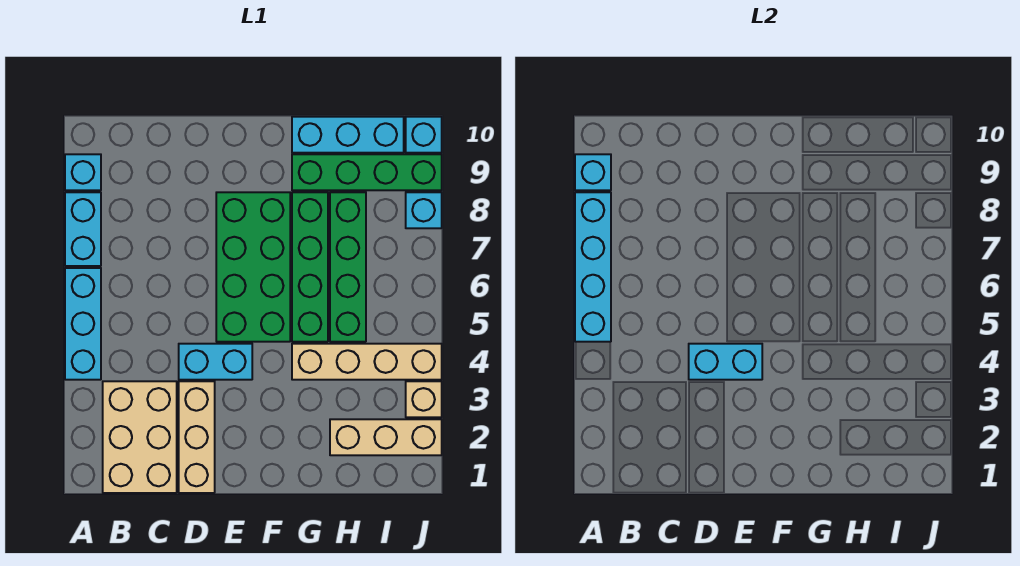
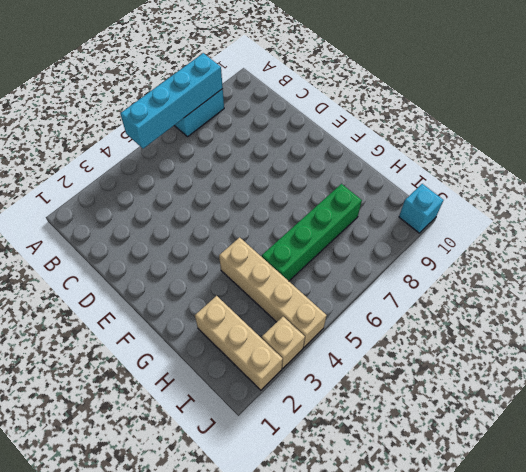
none -> cyan brick A4:A6 level 1
none -> cyan brick A9 level 1
none -> tan brick B1:C3 level 1

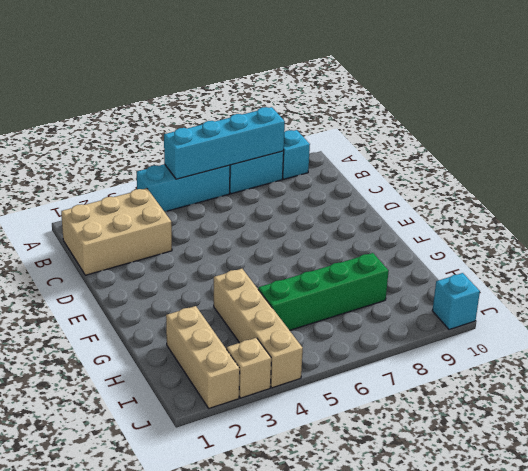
none -> tan brick D1:D3 level 1
none -> cyan brick D4:E4 level 1
none -> green brick E5:F8 level 1

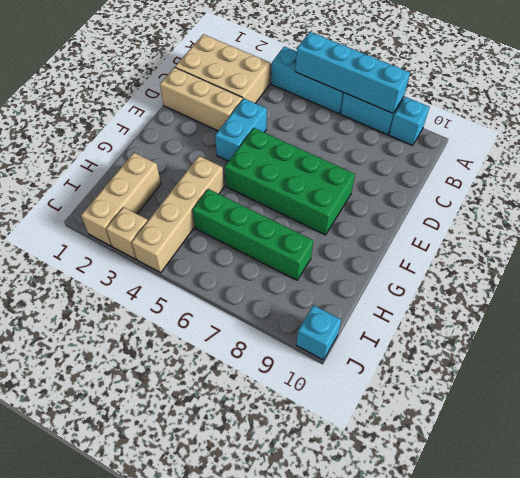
none -> green brick G5:G8 level 1
none -> green brick G9:J9 level 1
none -> cyan brick G10:I10 level 1

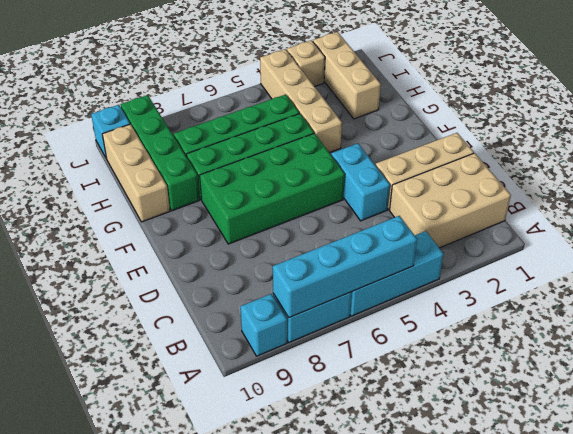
tan brick G10:I10 level 1 -> cyan brick G10:I10 level 1
none -> cyan brick J8 level 1
none -> cyan brick A9 level 2
none -> cyan brick D4:E4 level 2

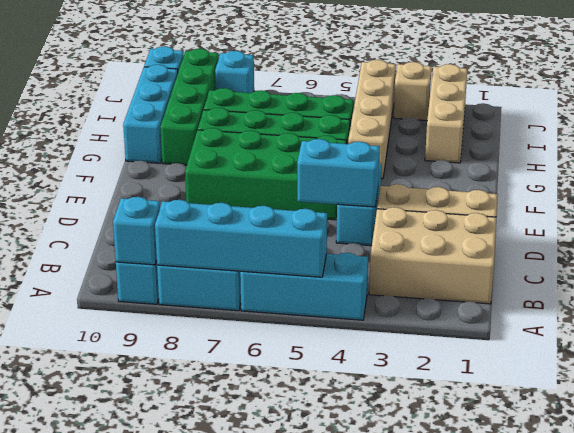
cyan brick D4:D5 level 2 -> cyan brick D4:E4 level 2

